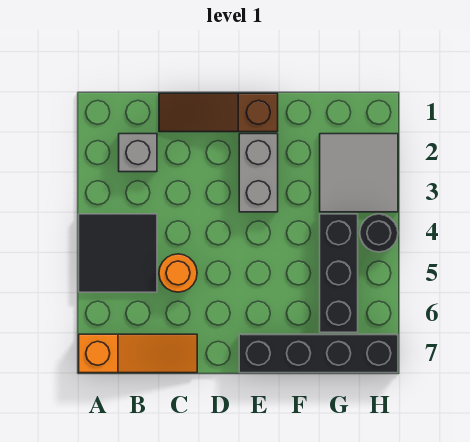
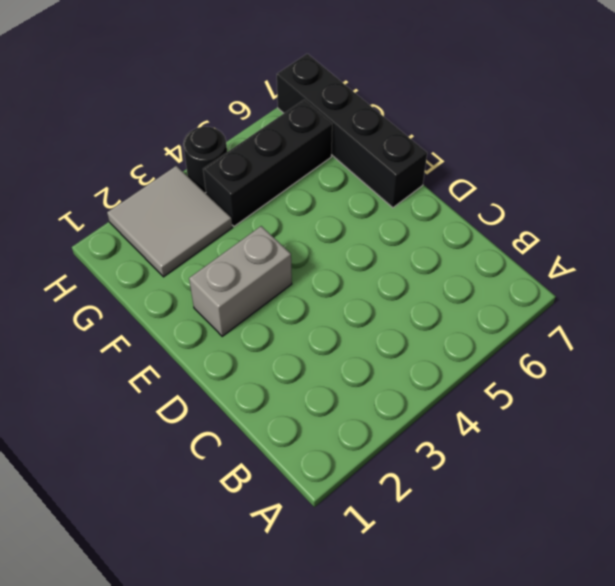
none -> black tile A4:B5 level 1
none -> orange slope A7:C7 level 1 top A

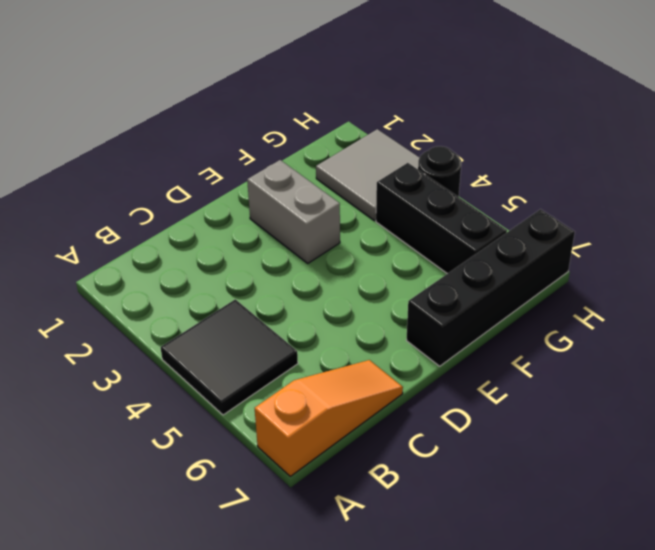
none -> grey brick B2 level 1
none -> brown slope C1:E1 level 1 top E

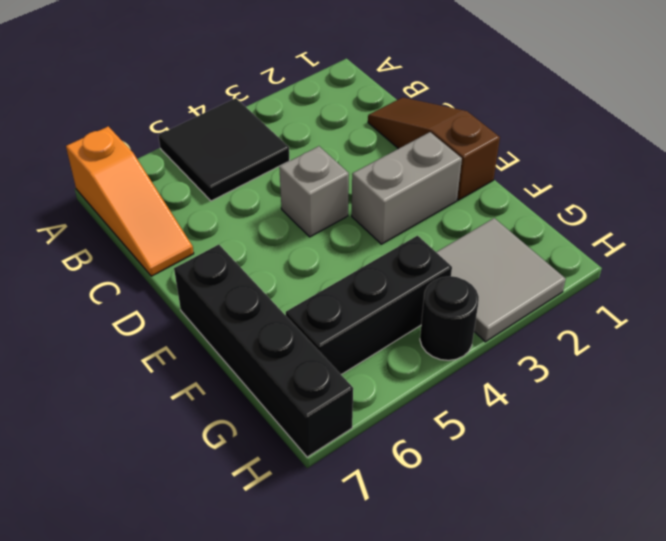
grey brick D4 level 1 -> grey brick B2 level 1
none -> orange round brick C5 level 1

